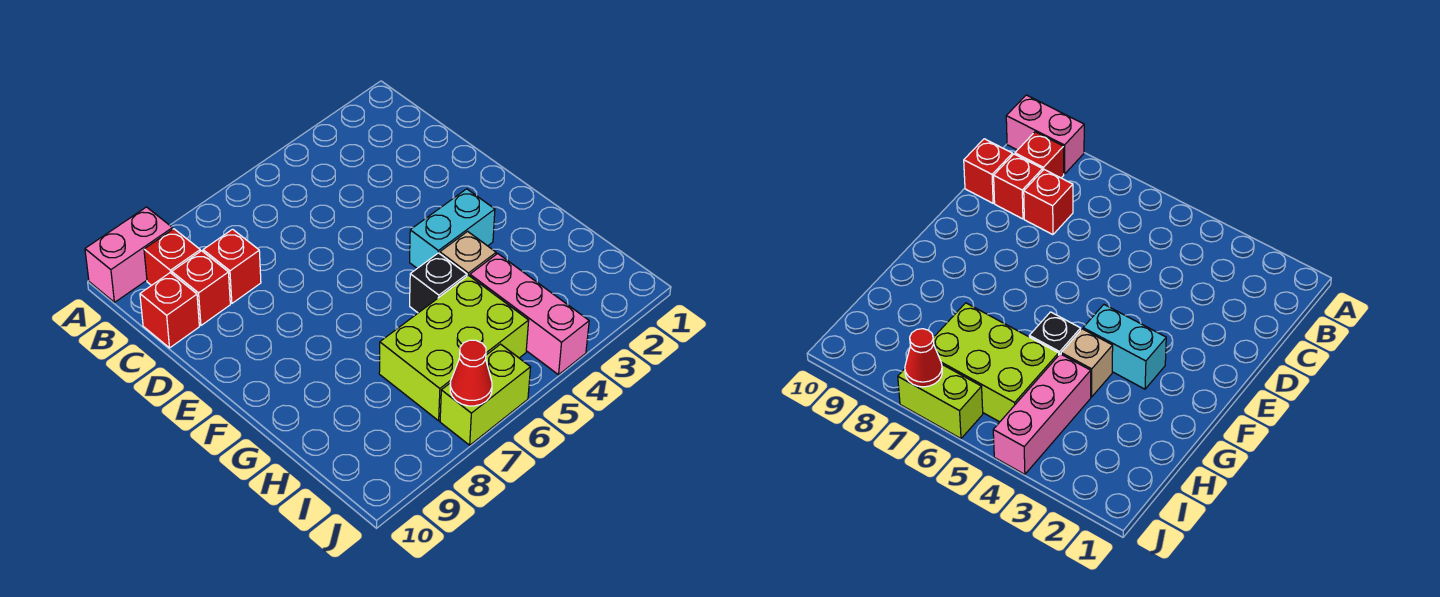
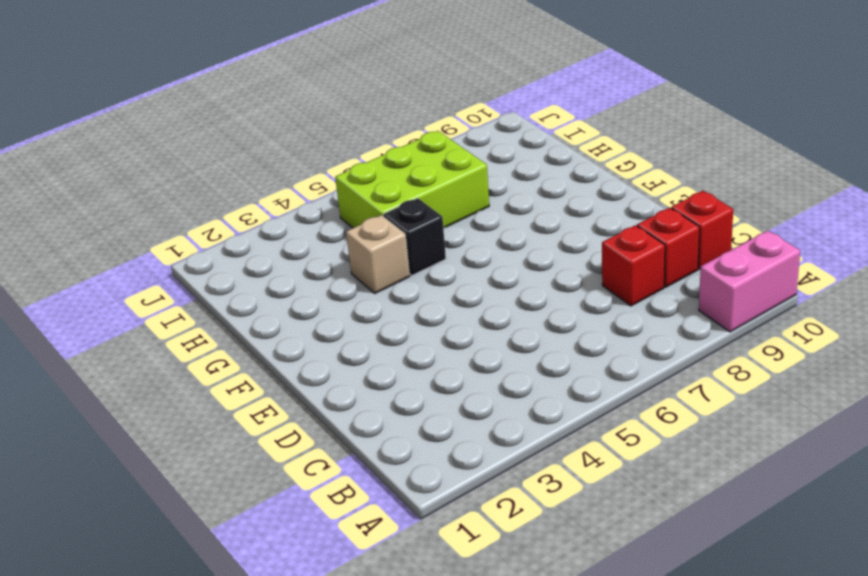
none -> red brick B9 level 1
none -> cyan brick F3:F4 level 1
none -> pink brick H4:J4 level 1

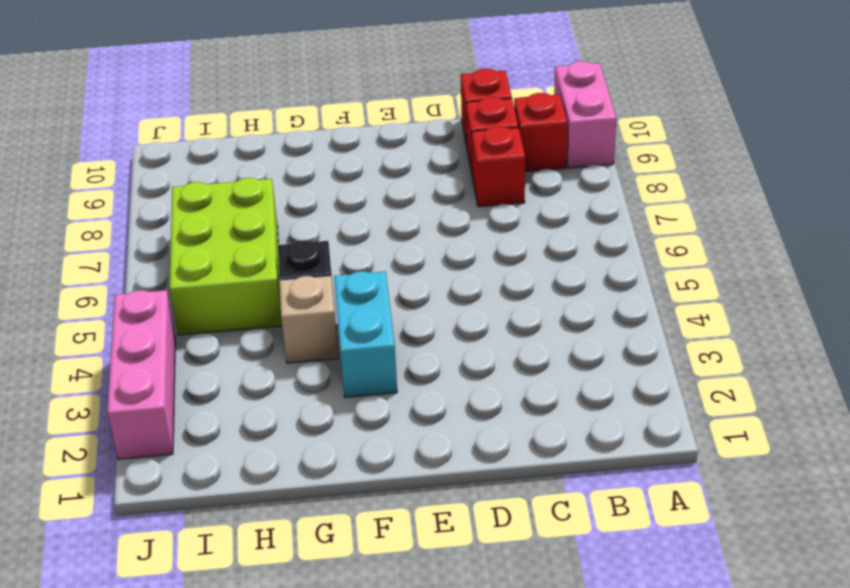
pink brick J2:J4 level 1 -> pink brick H4:J4 level 1
none -> lime brick J6:J7 level 1
none -> red cone J7 level 2

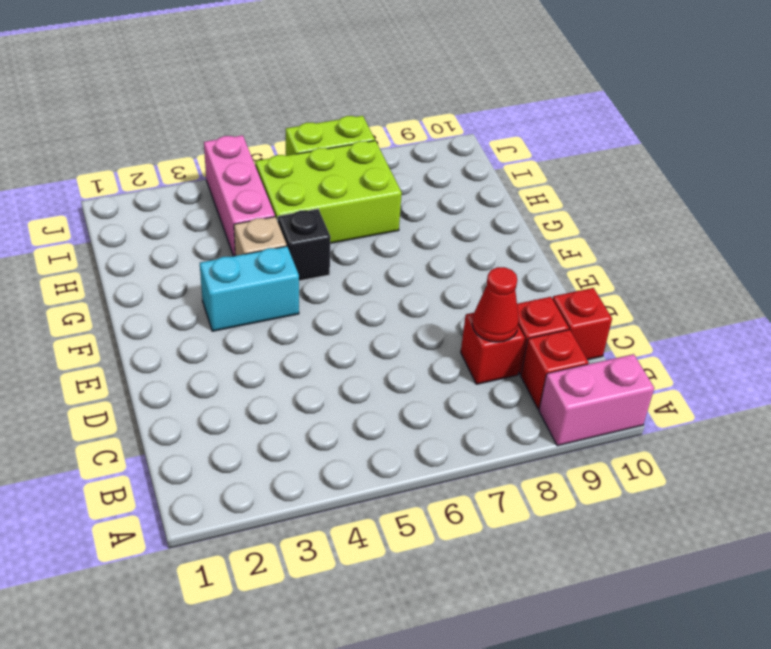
red cone C8 level 2 -> red cone J7 level 2

